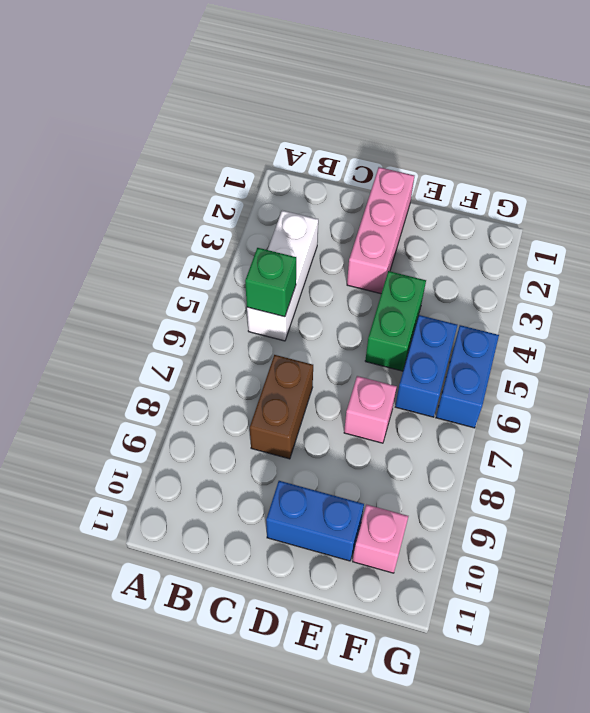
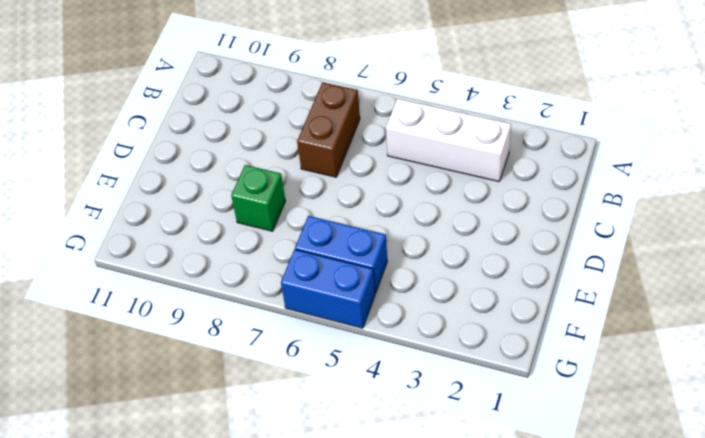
brown brick B7:C7 level 1 -> brown brick C7:C8 level 1
green brick E8 level 1 -> green brick B5 level 2
none -> pink brick D1:D3 level 1
none -> blue brick D10:E10 level 1

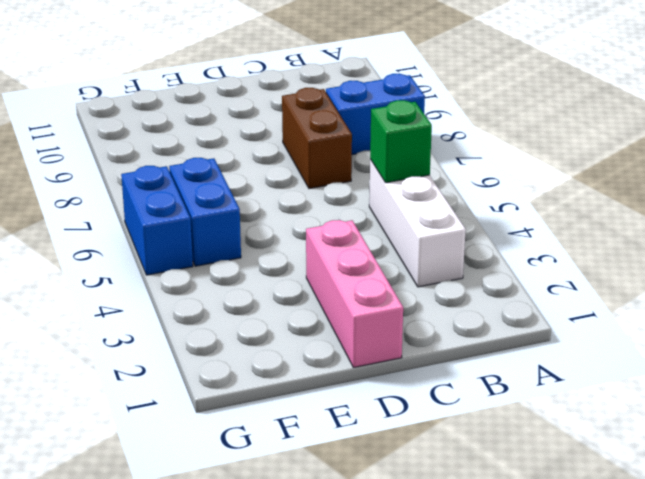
blue brick A8:B8 level 1 -> blue brick D10:E10 level 1
none -> green brick E4:E5 level 1
none -> pink brick E7 level 1

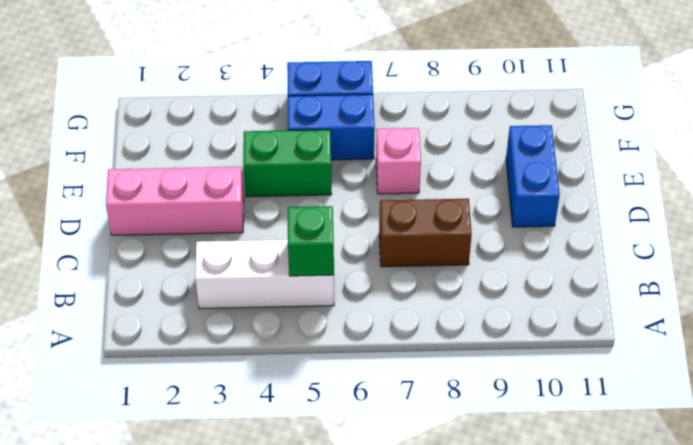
none -> pink brick F10 level 1

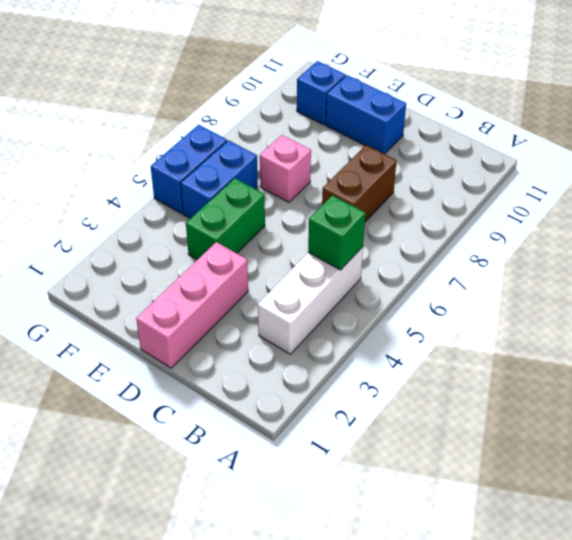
blue brick F10 level 1 -> pink brick F10 level 1

